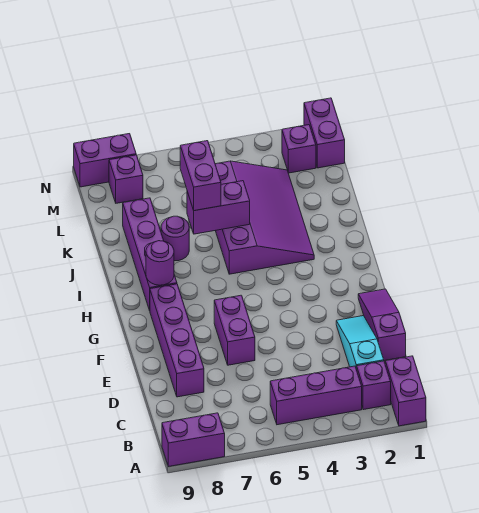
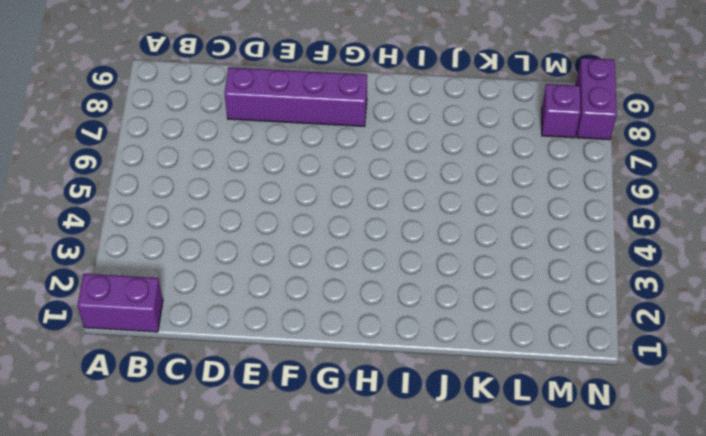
none -> purple brick A8:A9 level 1
none -> purple brick B2 level 1
none -> purple brick B3:B5 level 1

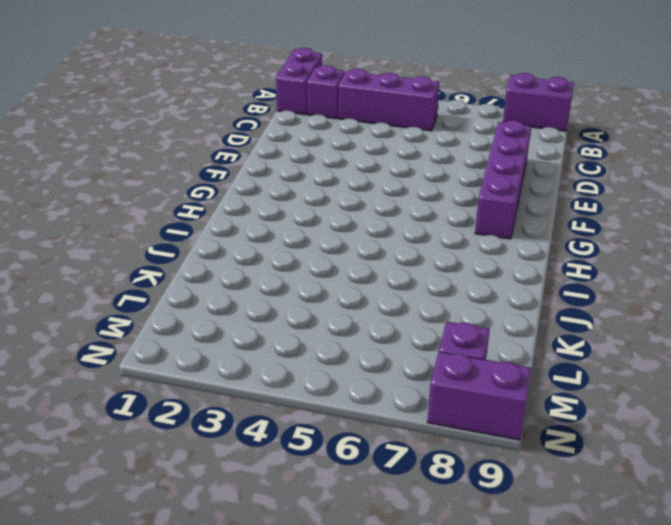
none -> cyan slope C2:E2 level 1 top C
none -> purple slope D1:F1 level 1 top D
none -> purple brick E6:F6 level 1

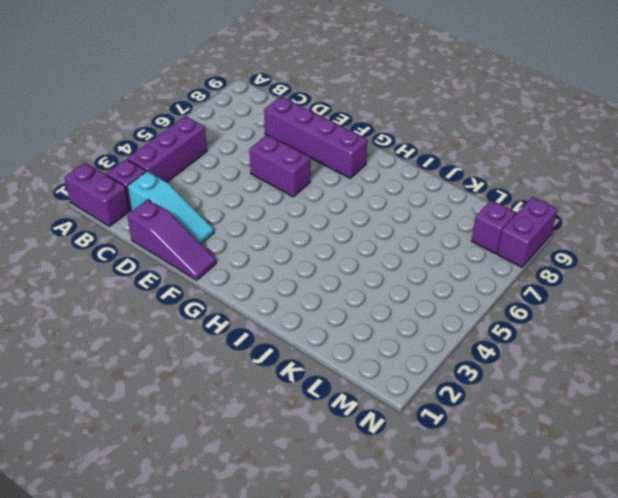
none -> purple brick A8:A9 level 1
none -> purple brick H8:K8 level 1
none -> purple slope I3:L5 level 1 top 5

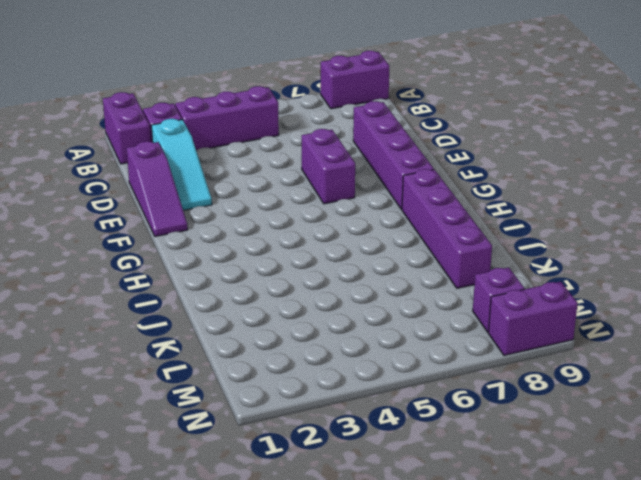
none -> purple slope I3:L5 level 1 top 5
none -> purple round brick J7 level 1
none -> purple brick M1:N1 level 1

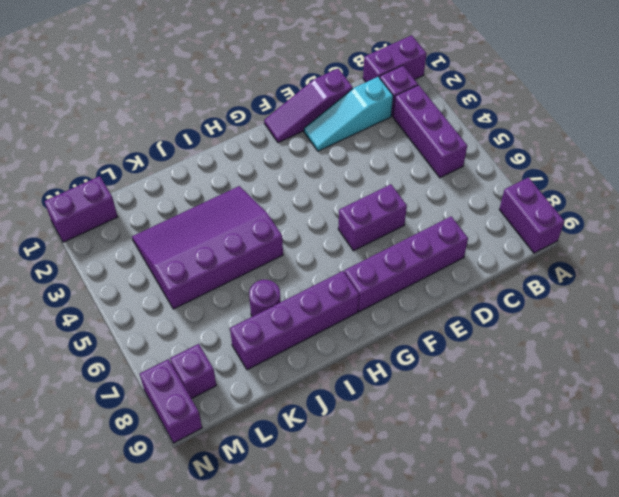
none -> purple brick M2 level 1
none -> purple round brick H8 level 2
none -> purple brick J5:J6 level 2

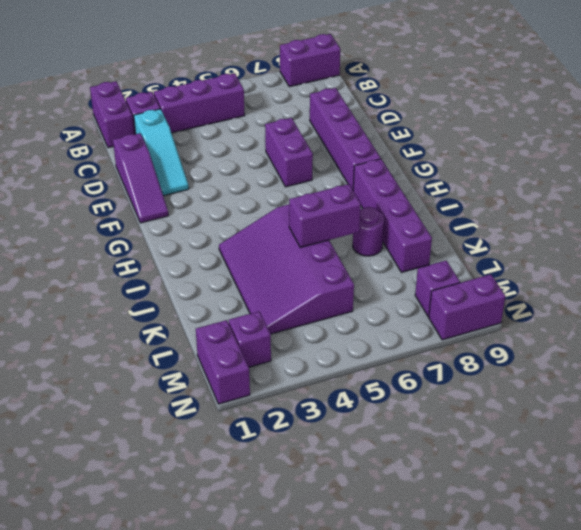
none -> purple round brick H8 level 2
none -> purple brick J6:K6 level 3

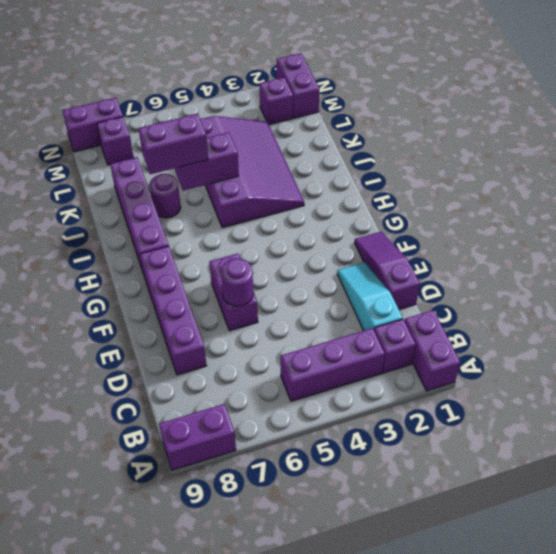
purple round brick E6 level 2 -> purple round brick H8 level 2
purple brick J6:J7 level 3 -> purple brick J6:K6 level 3

